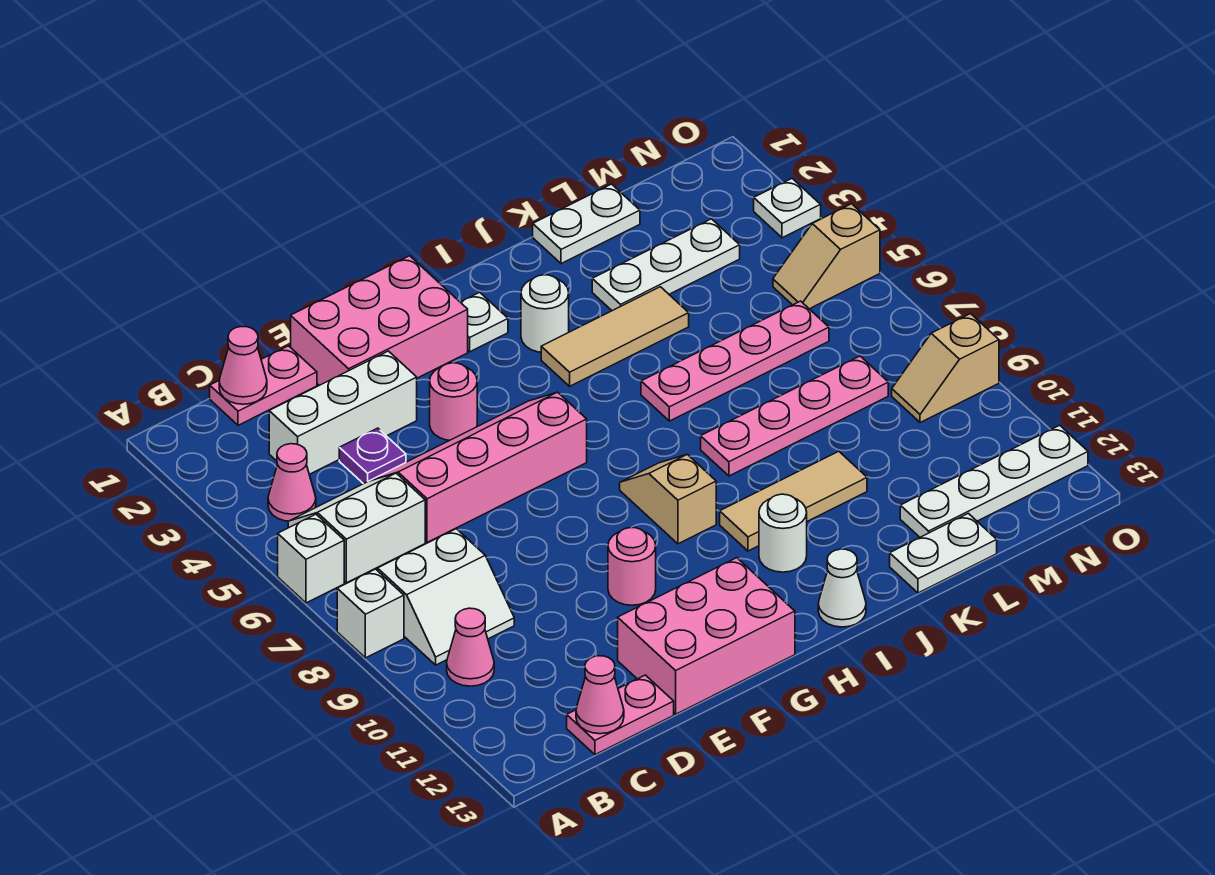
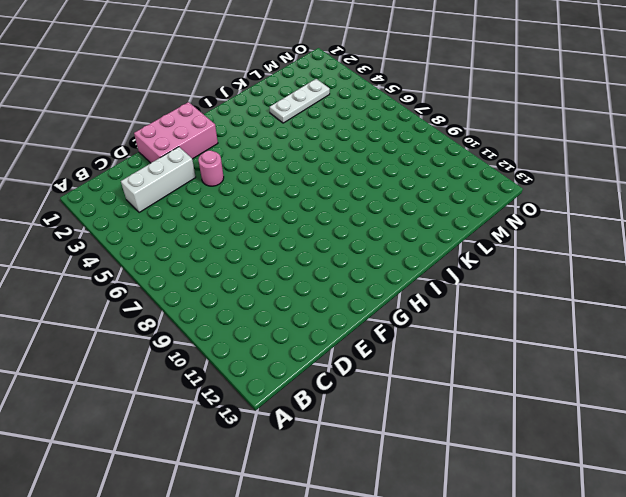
none -> white brick A6 level 1
none -> white brick A8 level 1
none -> pink cone B4 level 1
none -> white slope B5:C6 level 1 top 6

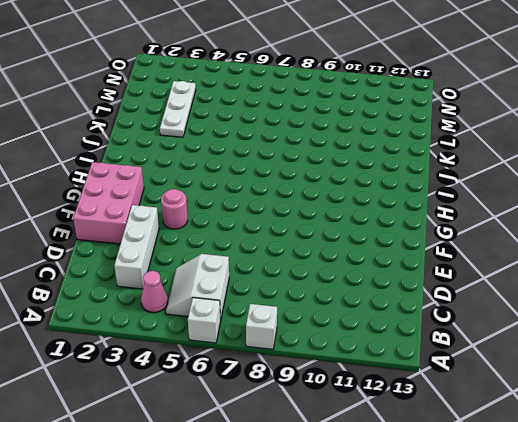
none -> white slope B8:C9 level 1 top 8
none -> pink cone B10 level 1
none -> pink plate C1:D1 level 1
none -> pink plate C13:D13 level 1

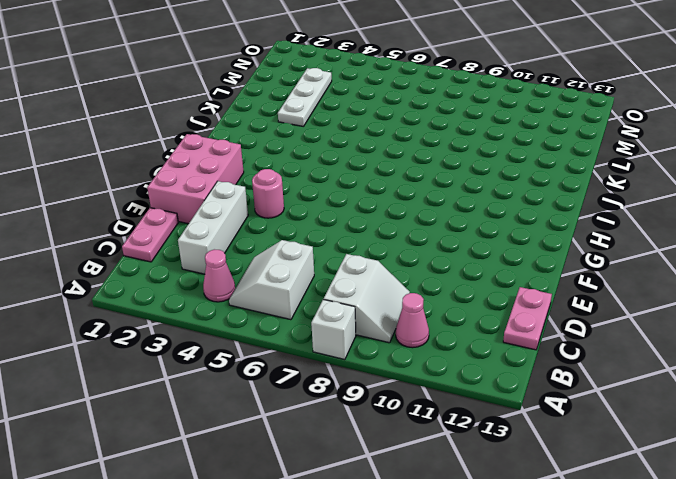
none -> white brick A6 level 1
none -> purple plate D4 level 1
none -> pink slope D5:G6 level 1 top 6
none -> pink brick E12:G13 level 1

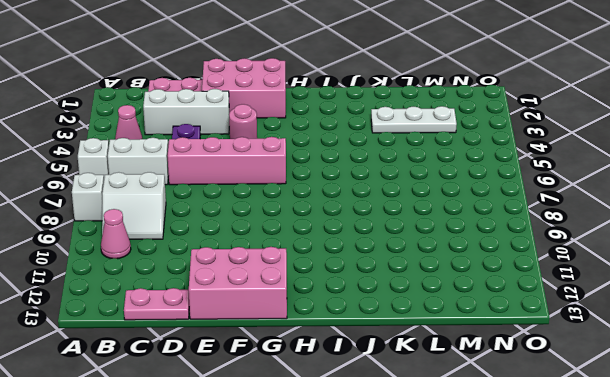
none -> pink round brick F10 level 1
none -> white plate H2 level 1
none -> tan slope H8:H9 level 1 top 9
none -> white round brick I3 level 1

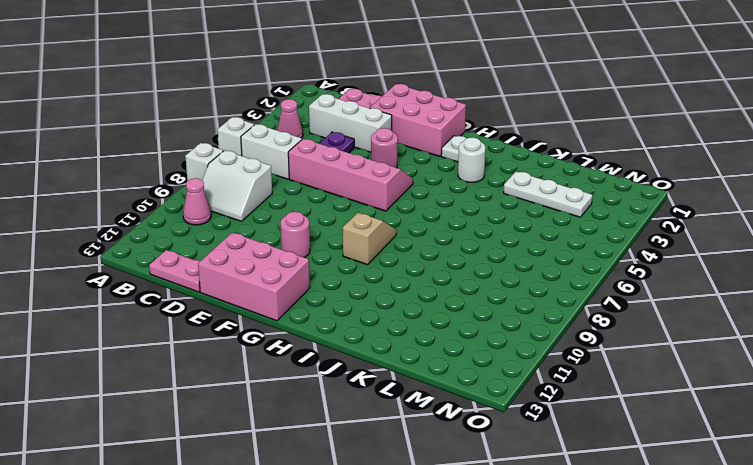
none -> tan tile I4:K4 level 1
none -> tan tile I10:K10 level 1
none -> white round brick I11 level 1
none -> white cone I13 level 1

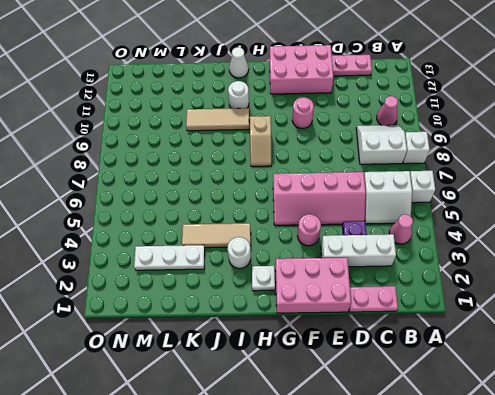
none -> pink plate J6:M6 level 1
none -> pink plate J8:M8 level 1
none -> white plate K1:L1 level 1
none -> white plate K13:L13 level 1

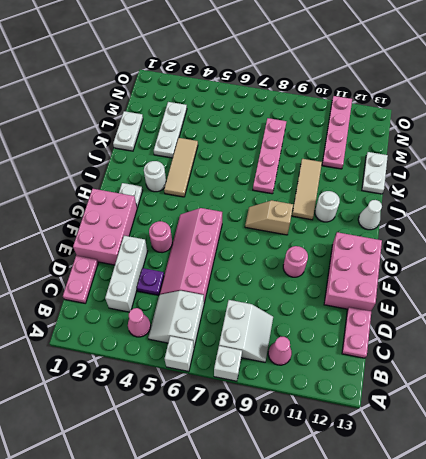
pink plate L11:O11 level 1 -> pink plate J6:M6 level 1
none -> white plate L12:O12 level 1
none -> tan slope N5:O5 level 1 top O
none -> tan slope N9:O9 level 1 top O
none -> white plate O3 level 1

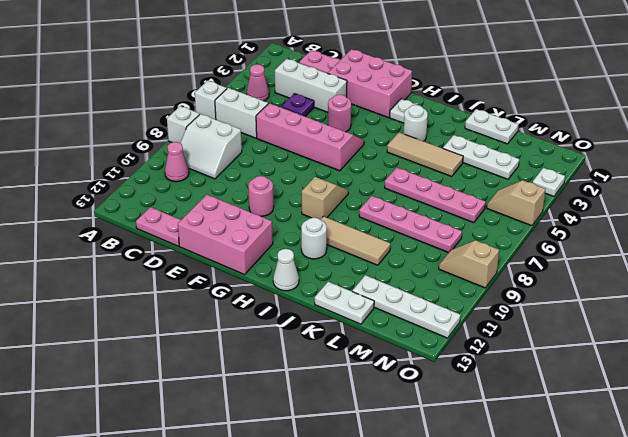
none -> pink cone C1 level 2
none -> pink cone C13 level 2

